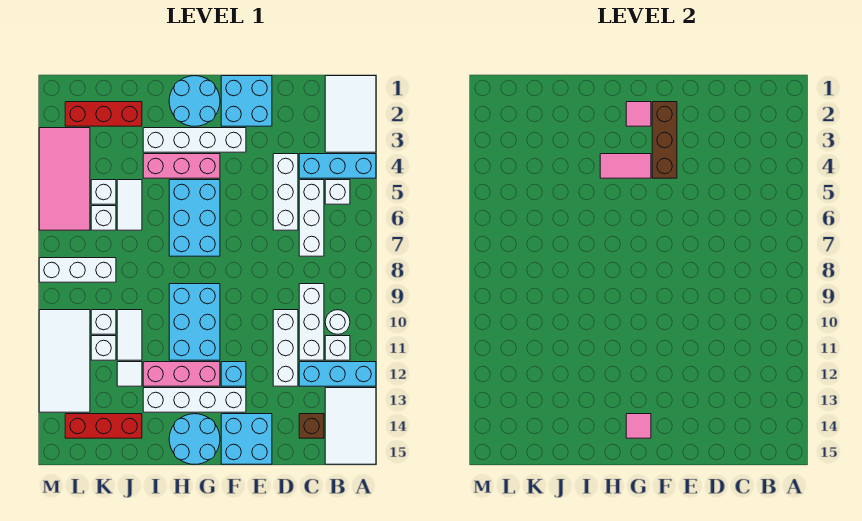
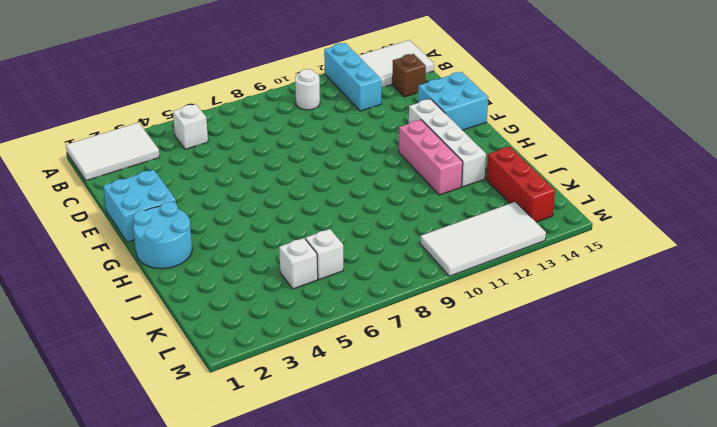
none -> cyan brick A4:C4 level 1
none -> white brick B11 level 1
none -> white brick C5:C7 level 1
none -> white brick C9:C11 level 1

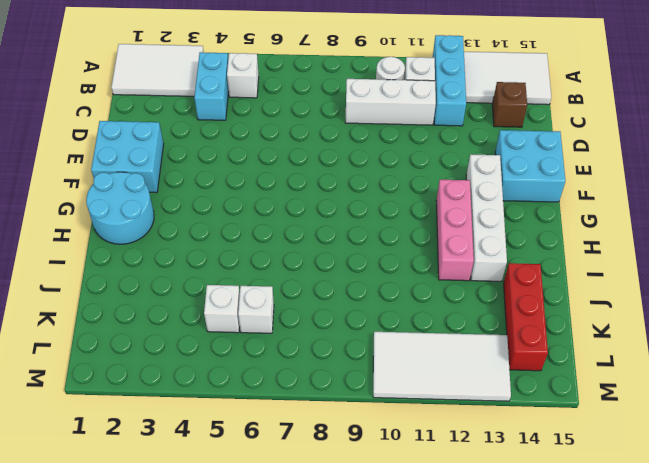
cyan brick B4:C4 level 1 -> cyan brick A4:C4 level 1
none -> white brick C5:C7 level 1
none -> white brick D4:D6 level 1
none -> white brick D10:D12 level 1
none -> white brick F3:I3 level 1

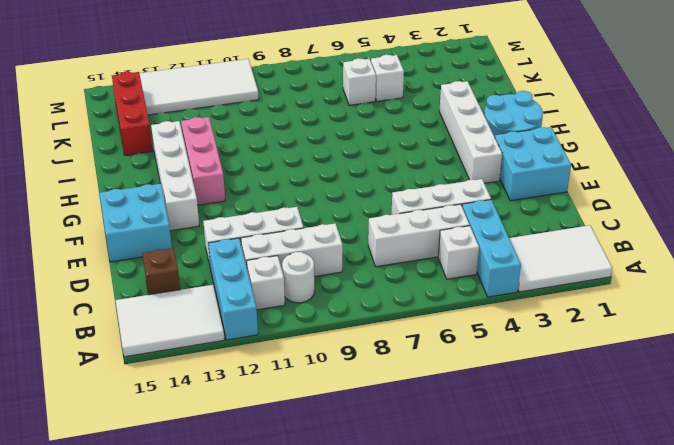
none -> cyan brick F12 level 1
none -> pink brick G4:I4 level 1
none -> cyan brick G5:H7 level 1
none -> cyan brick G9:H11 level 1

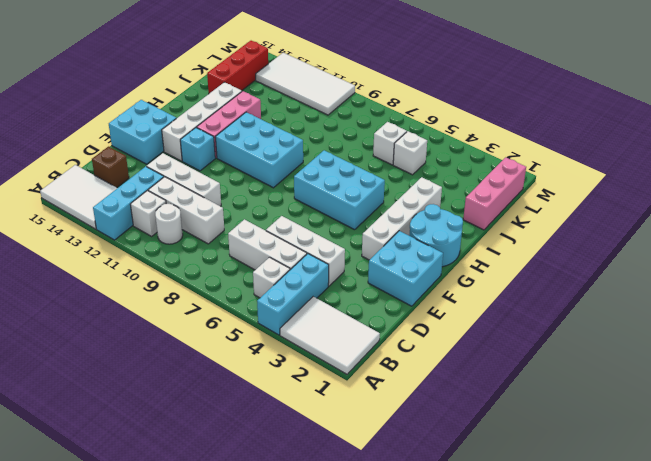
pink brick J1:L1 level 1 -> pink brick G4:I4 level 1
none -> cyan round brick G14:H15 level 1
none -> red brick J2:L2 level 1
none -> white tile J5:J6 level 1
none -> white tile J10:J11 level 1

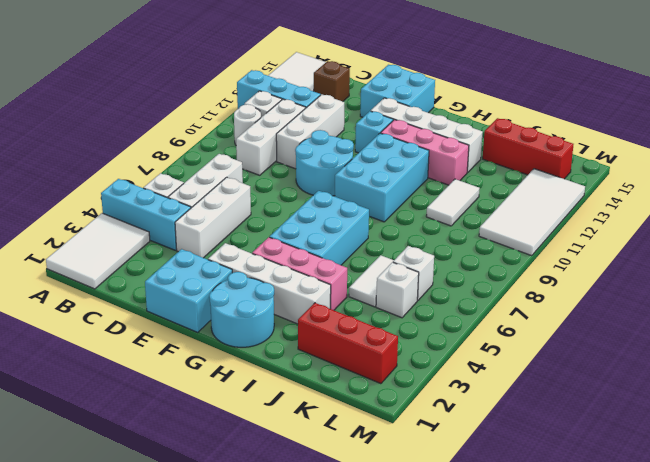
cyan round brick E9:F10 level 1 -> cyan round brick G14:H15 level 1
none -> white tile J12 level 1
none -> white brick K8:M8 level 1
none -> white brick K10 level 1
none -> white brick K11 level 1

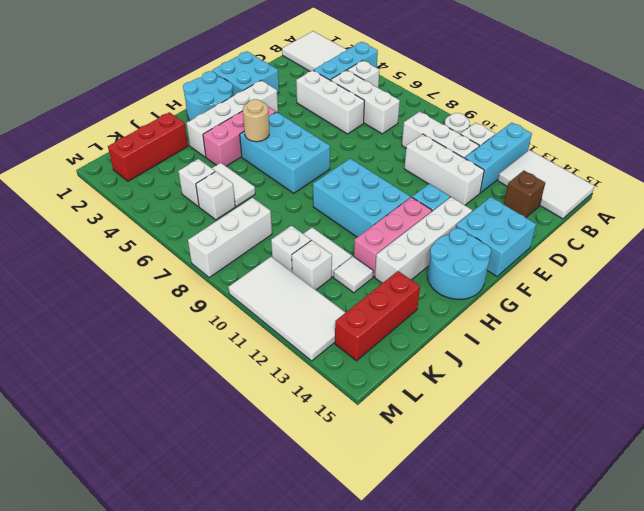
tan round brick H5 level 2 -> none
none -> pink tile L3:M6 level 1
none -> brown brick F2:F4 level 2
none -> pink tile G2 level 2
none -> pink tile G4:H4 level 2

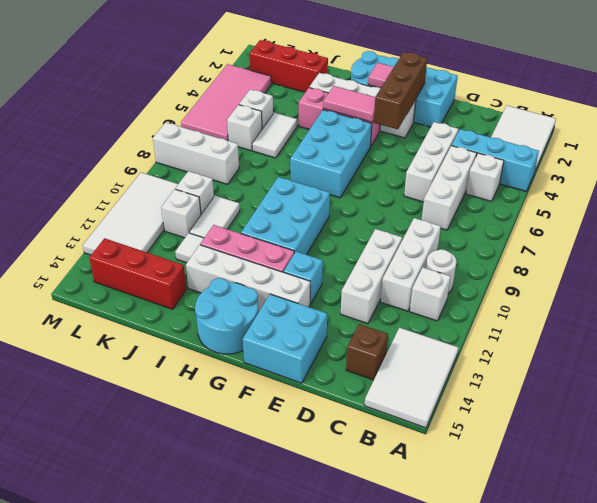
none -> cyan brick A12:C12 level 1
none -> pink tile G14 level 2

